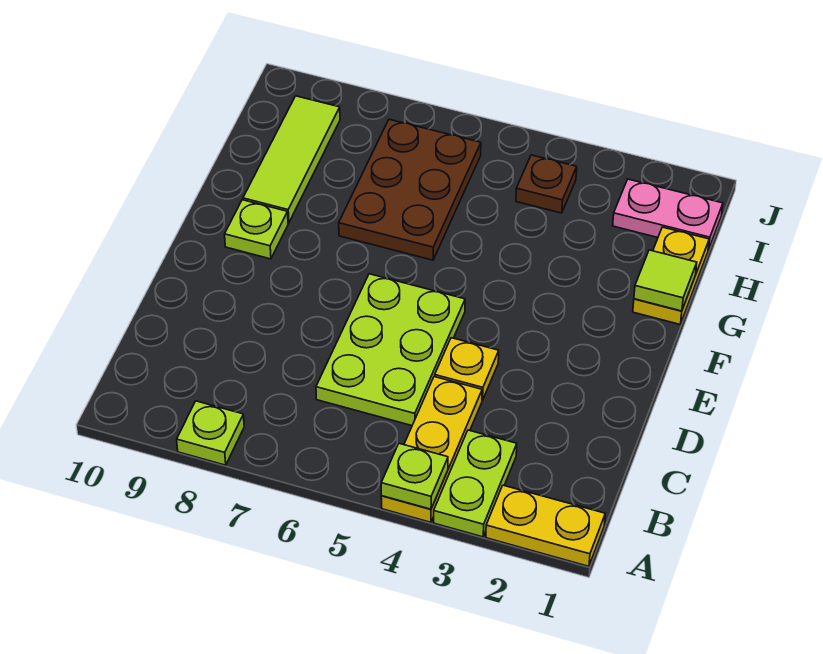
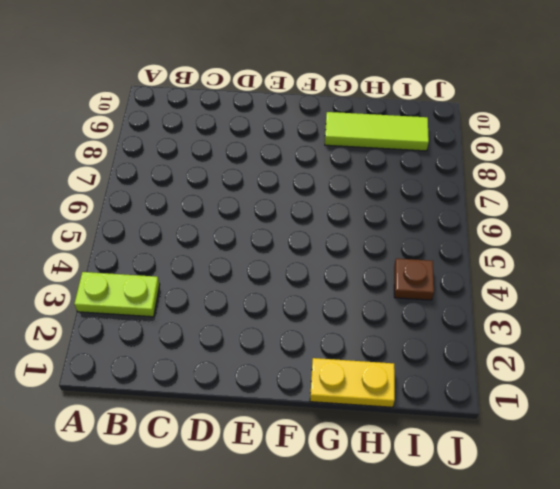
none -> yellow plate A1:A2 level 1
none -> yellow plate A4:C4 level 1
none -> lime plate A8 level 1

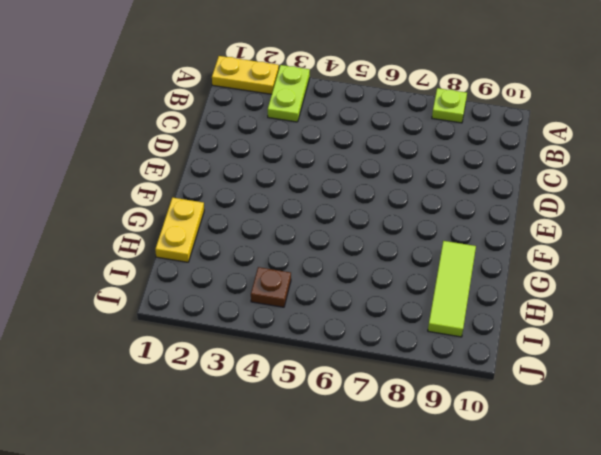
none -> yellow plate A4:C4 level 1
none -> lime plate C5:E6 level 1
none -> yellow plate D4 level 1

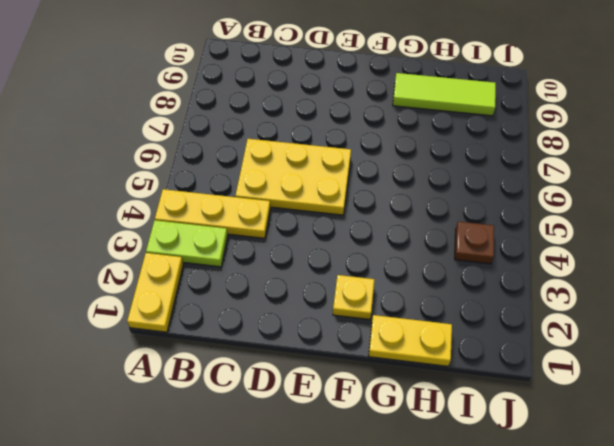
yellow plate C5:E6 level 1 -> lime plate C5:E6 level 1
yellow plate F2 level 1 -> yellow plate D4 level 1
none -> lime plate A8 level 1
none -> lime plate F9 level 1
none -> brown plate G6:I7 level 1

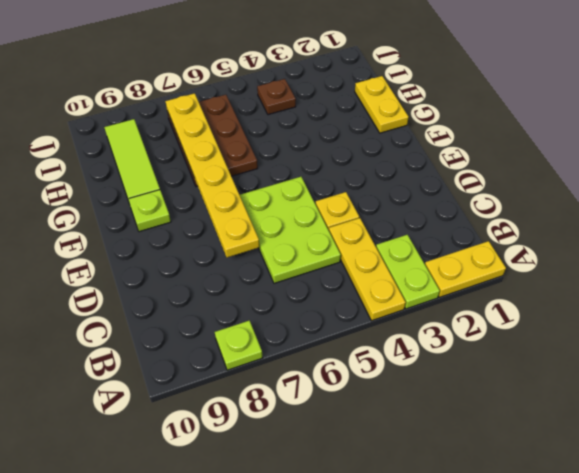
yellow plate D7:I7 level 2 -> none
none -> pink plate I1:I2 level 1
none -> lime plate A4 level 2
none -> lime tile G1 level 2

